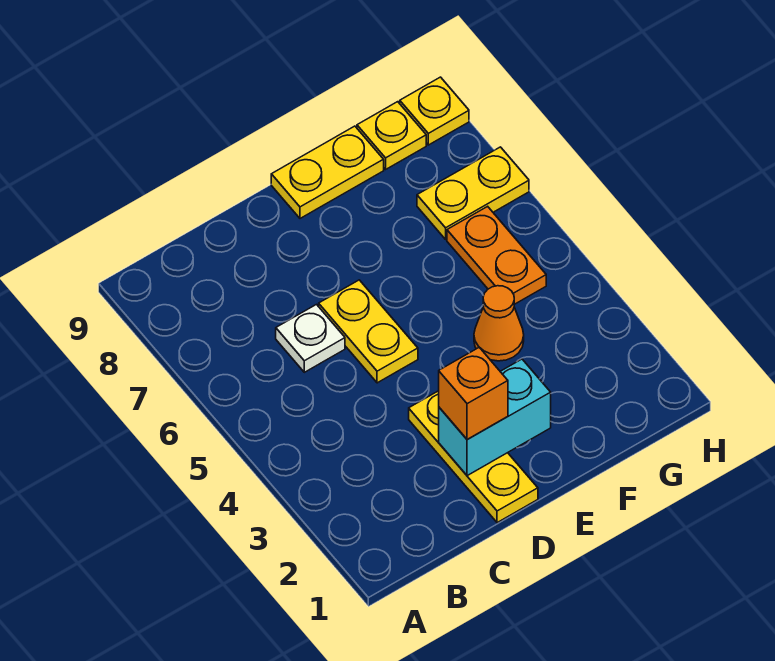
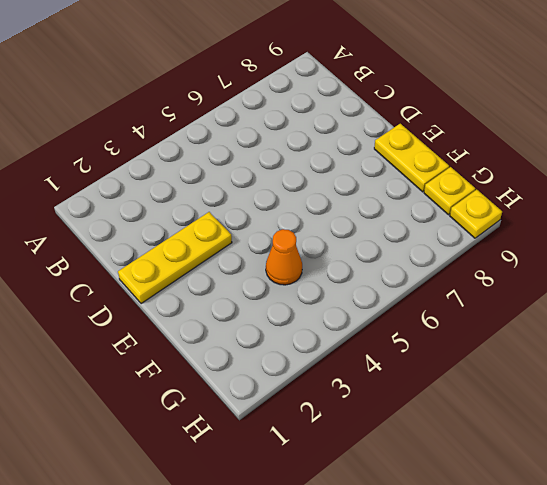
none -> white plate C6 level 1
none -> yellow plate D5:D6 level 1

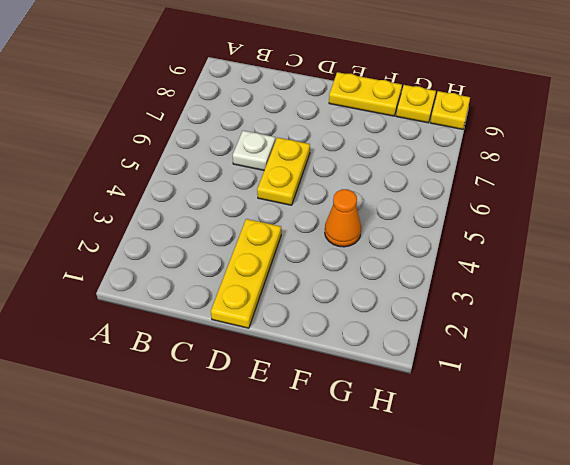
none -> orange plate G5:G6 level 1
none -> yellow plate G7:H7 level 1

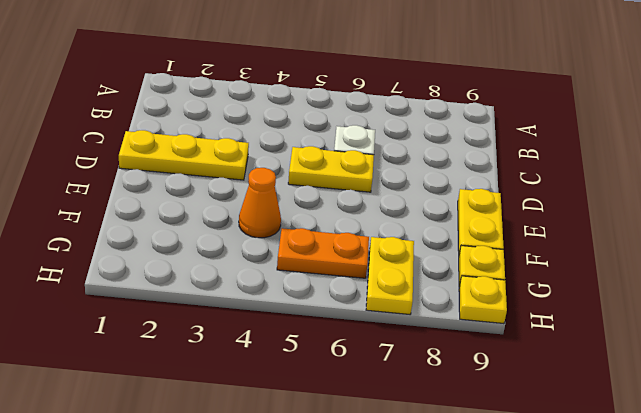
none -> cyan brick D2:E2 level 2
none -> orange brick D2 level 3

